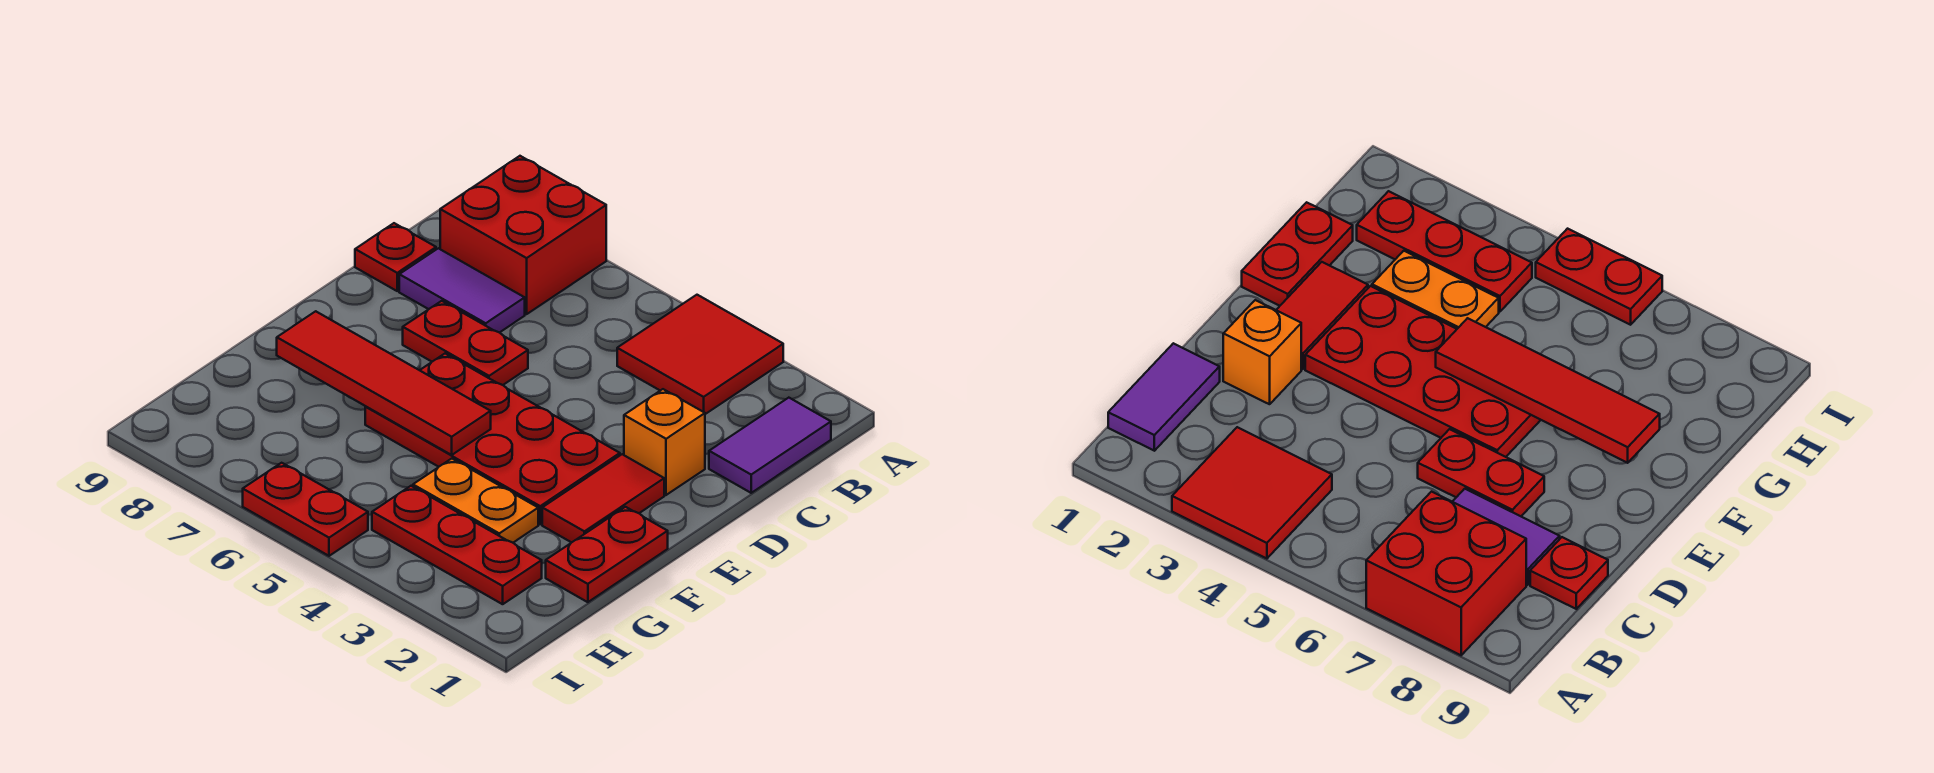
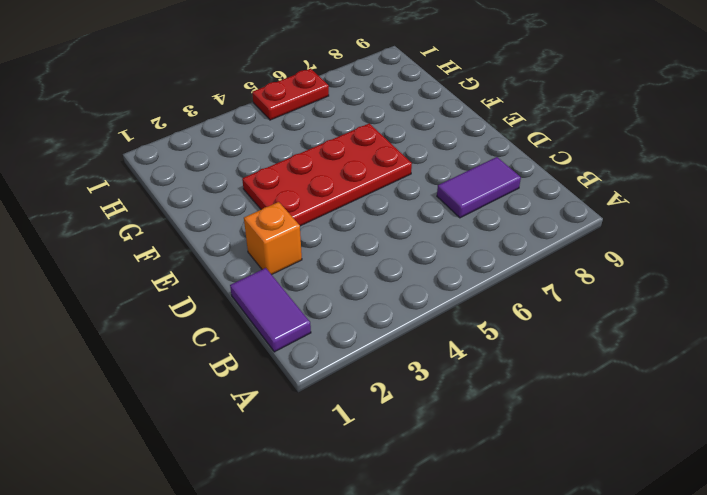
none -> red tile A3:B4 level 1
none -> red brick A7:B8 level 1
none -> red plate C9 level 1

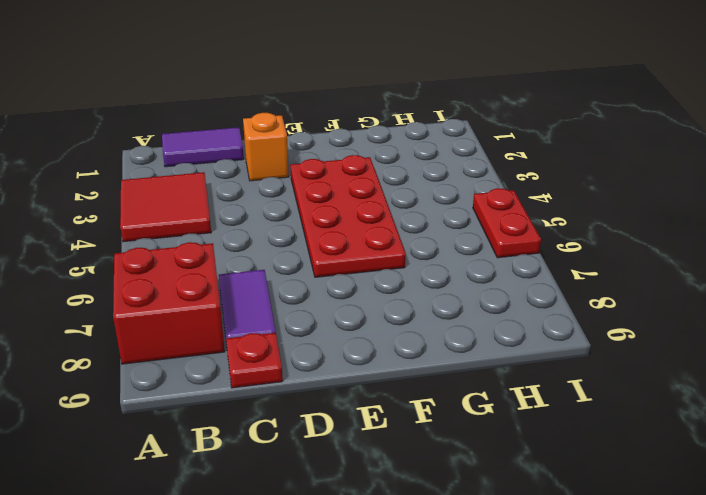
none -> red plate D6:D7 level 1
none -> red tile E2:F2 level 1
none -> red plate F1:G1 level 1

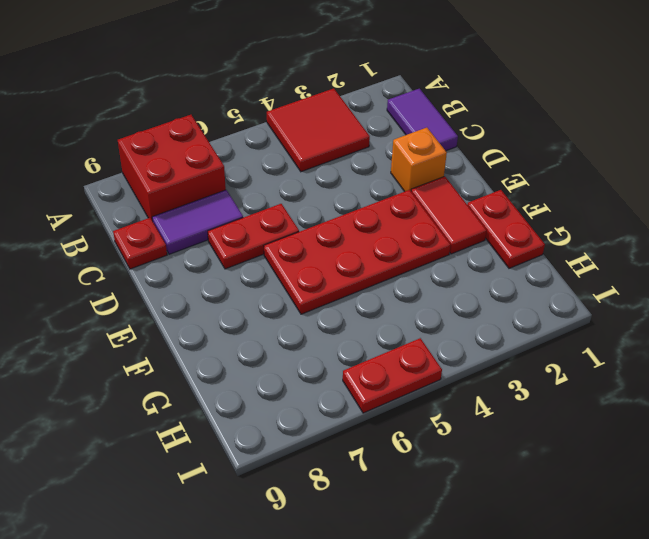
none -> orange plate G3:G4 level 1
none -> red plate H2:H4 level 1
none -> red tile F5:F8 level 2

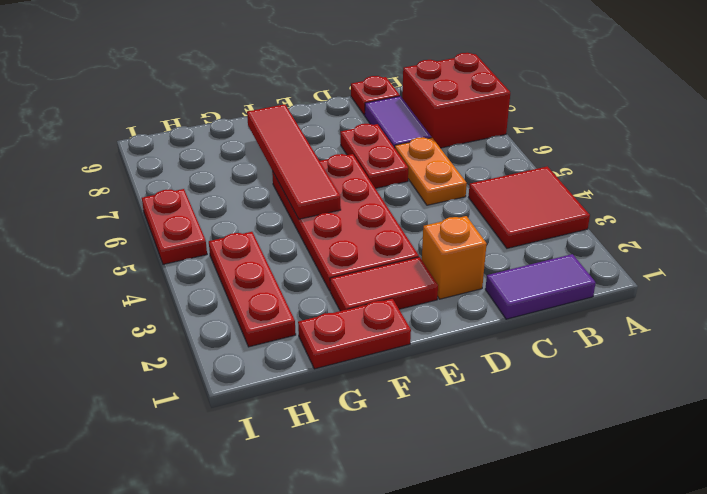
orange plate C5:C6 level 1 -> orange plate G3:G4 level 1

